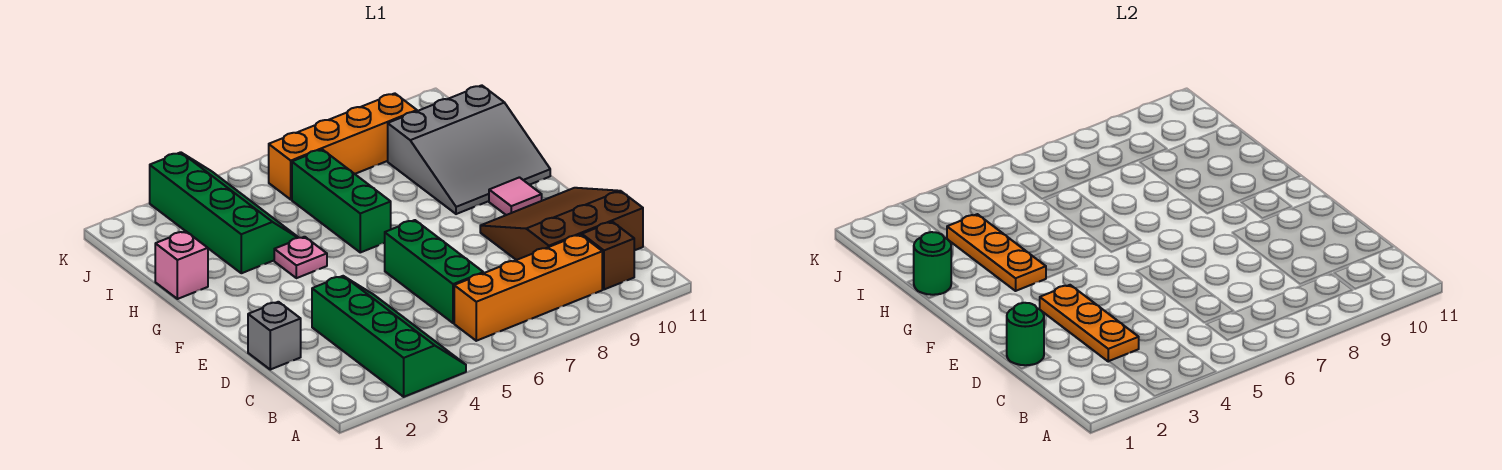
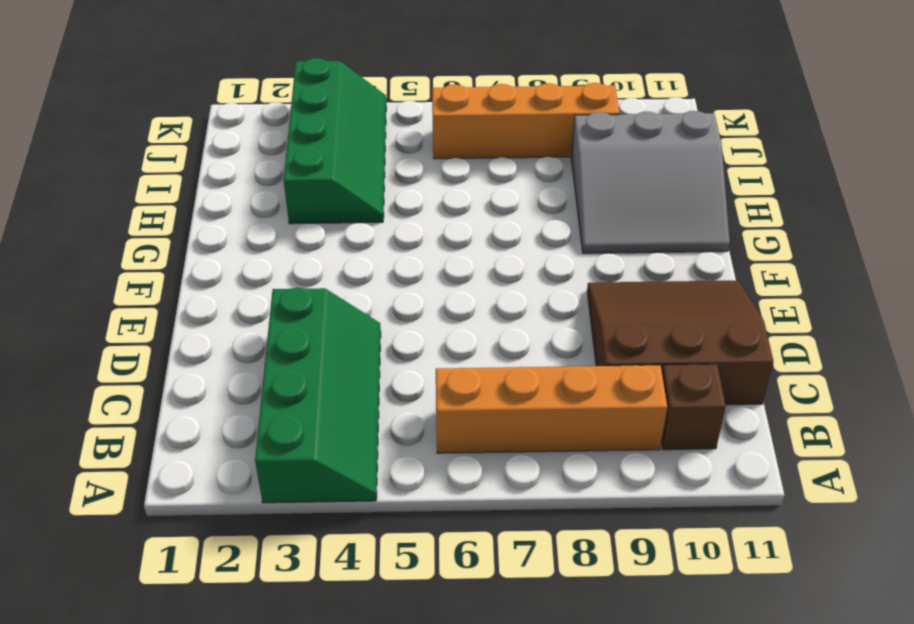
none -> green brick C6:E6 level 1
none -> grey brick D1 level 1
none -> pink tile F10 level 1

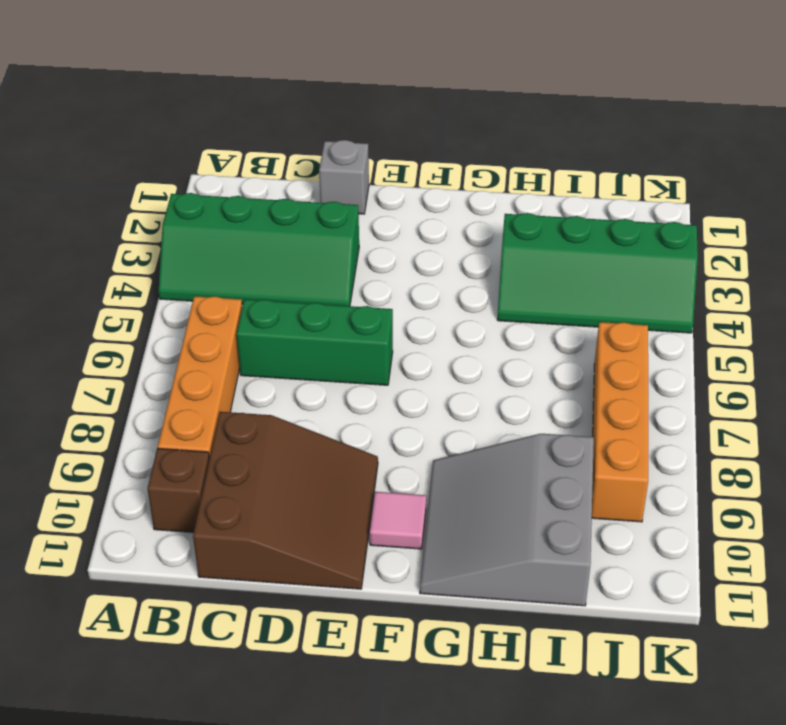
none -> pink plate G4 level 1
none -> green brick G6:I6 level 1
none -> pink brick H1 level 1

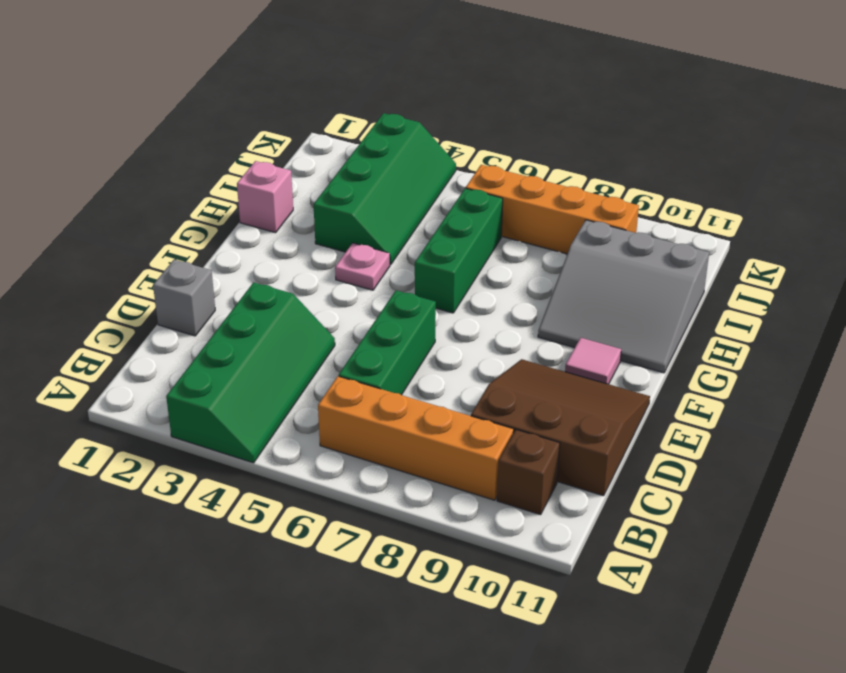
none -> orange plate C3:E3 level 2
none -> green round brick D1 level 2
none -> orange plate G3:I3 level 2

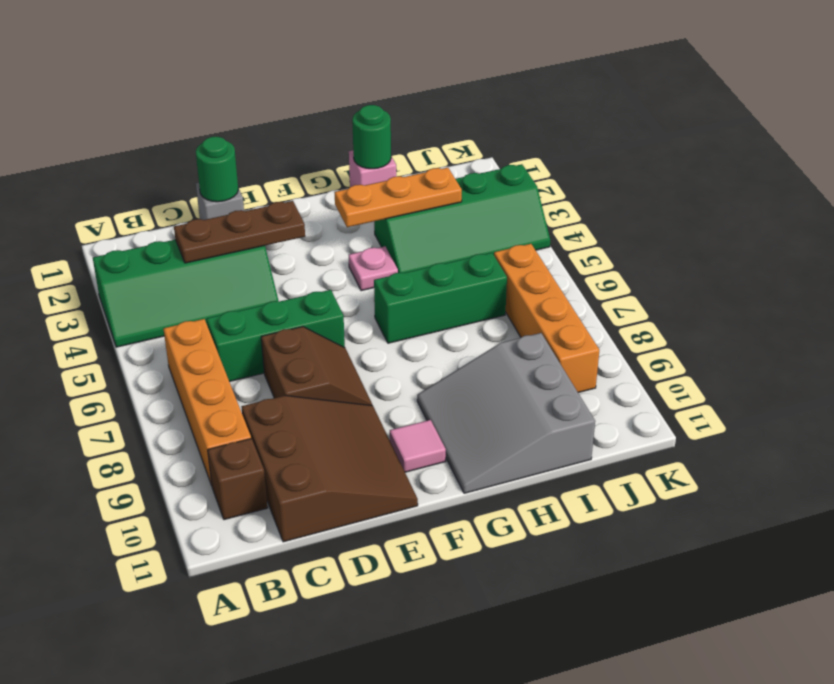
brown plate C3:E3 level 2 -> orange plate C3:E3 level 2
brown slope D7:E8 level 1 top D -> none

